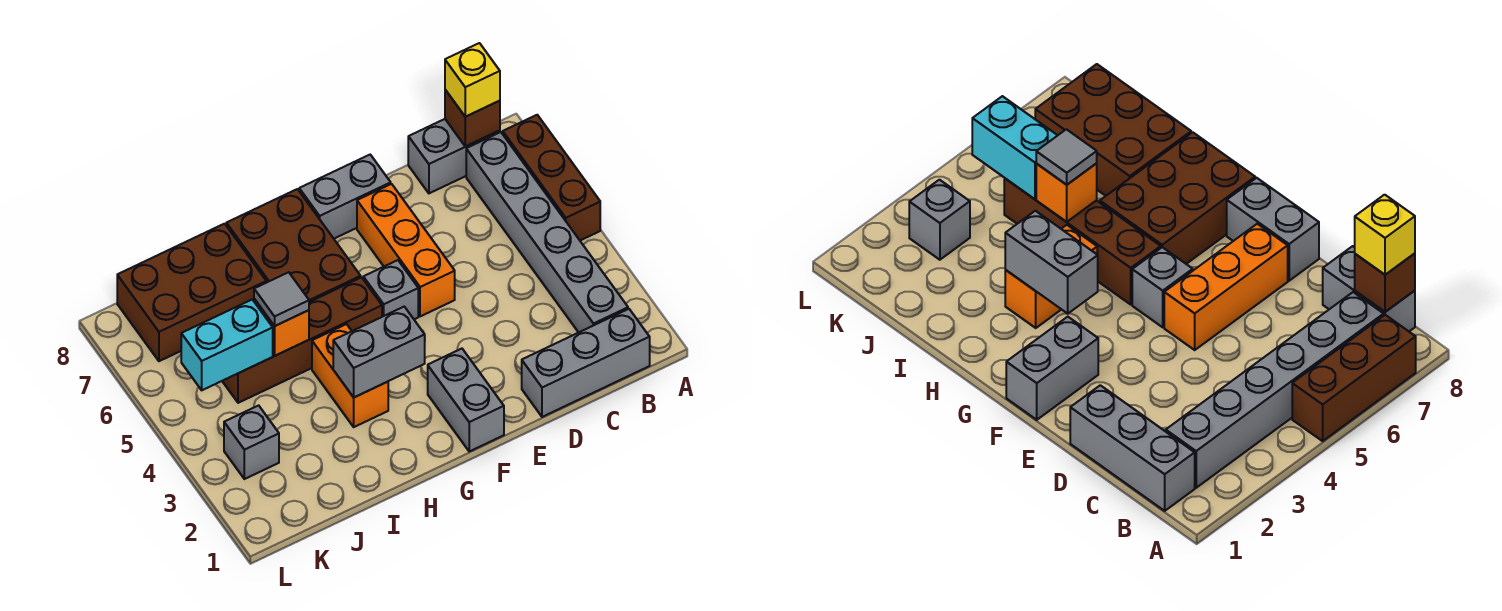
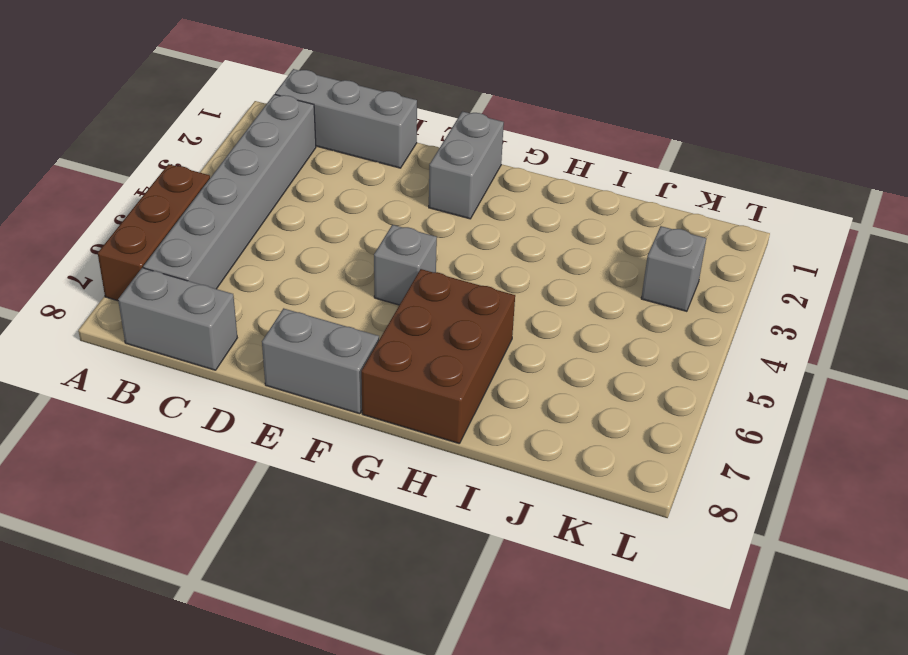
none -> orange brick E5:E7 level 1
none -> brown brick G5:J5 level 1
none -> orange brick H3:H4 level 1

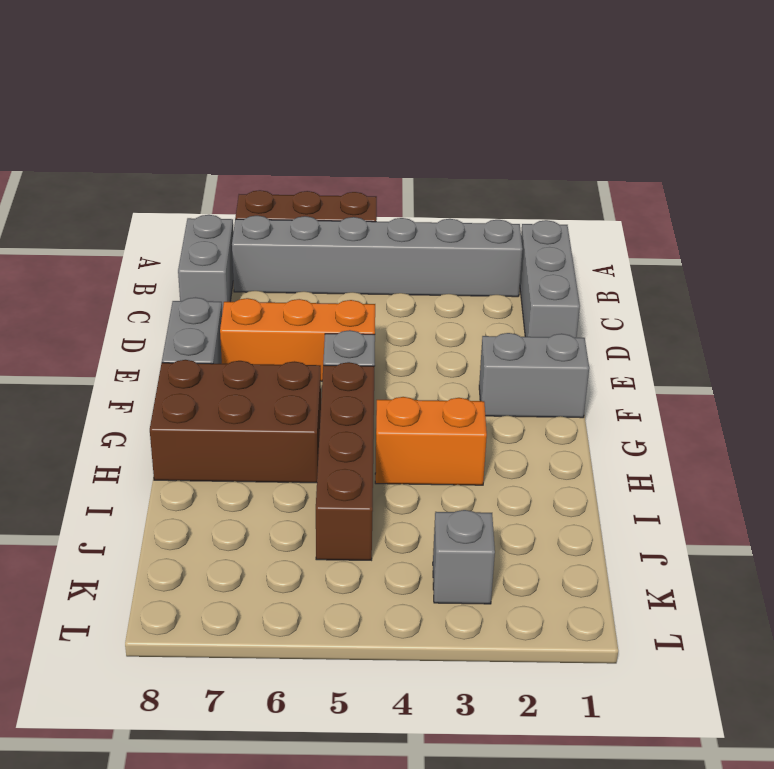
none -> brown brick I7:K8 level 1
none -> brown brick B8 level 2
none -> grey brick G3:H3 level 2

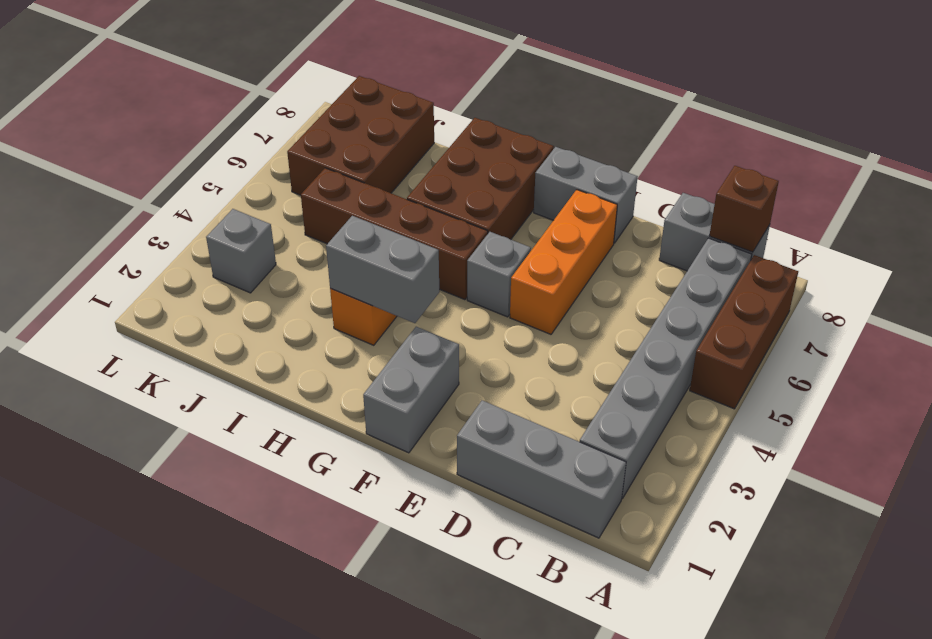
brown brick J6:K8 level 1 -> brown brick I7:K8 level 1
none -> orange brick I5 level 2
none -> cyan brick J5:K5 level 2
none -> yellow brick B8 level 3

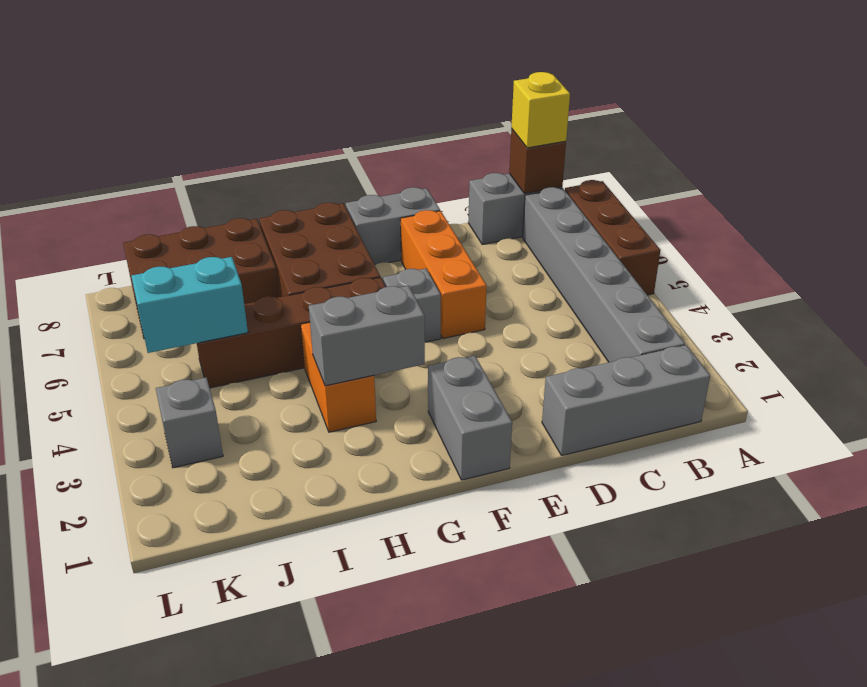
none -> orange brick I5 level 2
none -> grey tile I5 level 3

